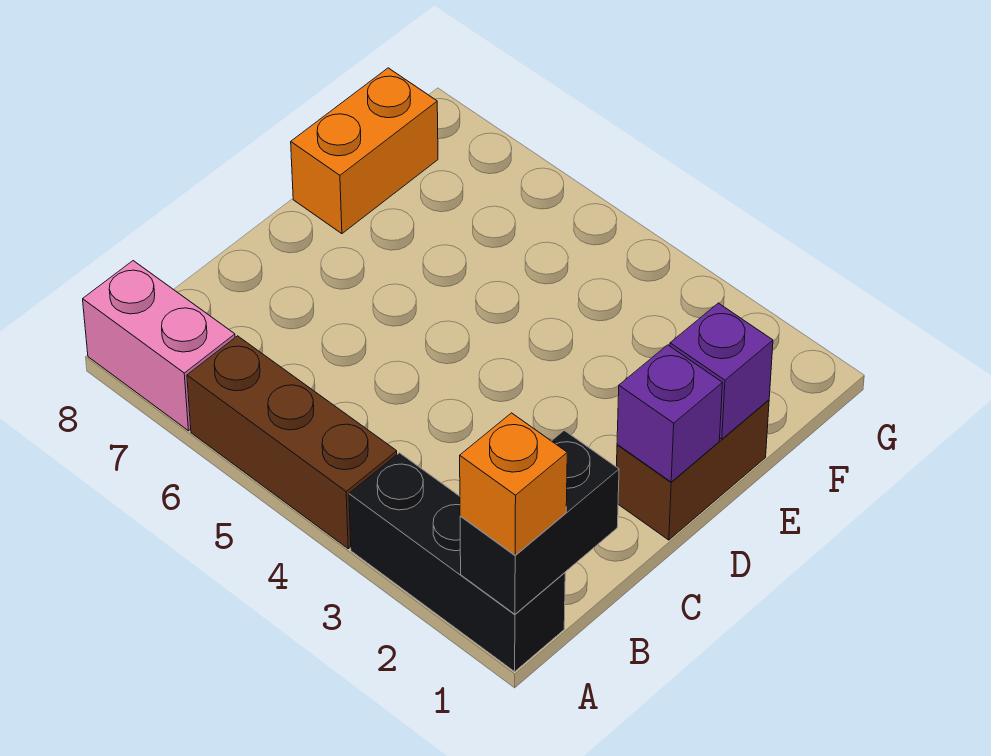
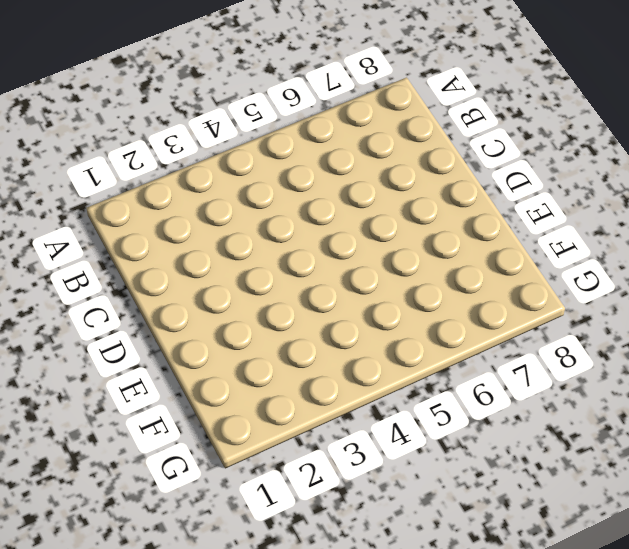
none -> black brick A1:A3 level 1
none -> brown brick A4:A6 level 1

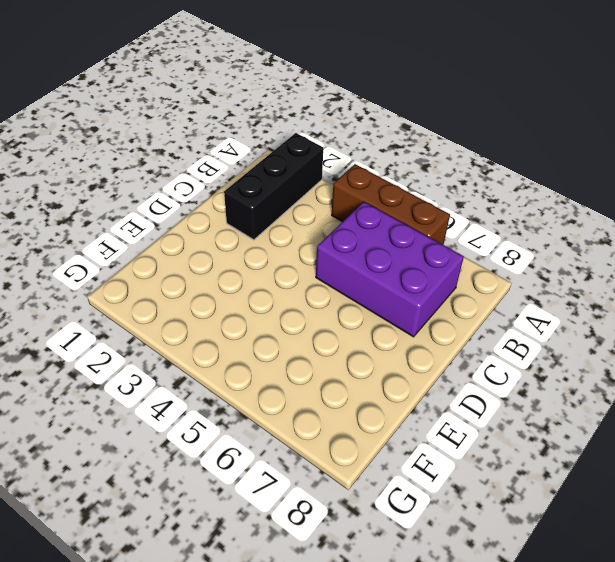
black brick A2:C2 level 1 -> black brick A1:A3 level 1
purple brick B5:C7 level 1 -> none
none -> pink brick A7:A8 level 1
none -> brown brick D1:E1 level 1

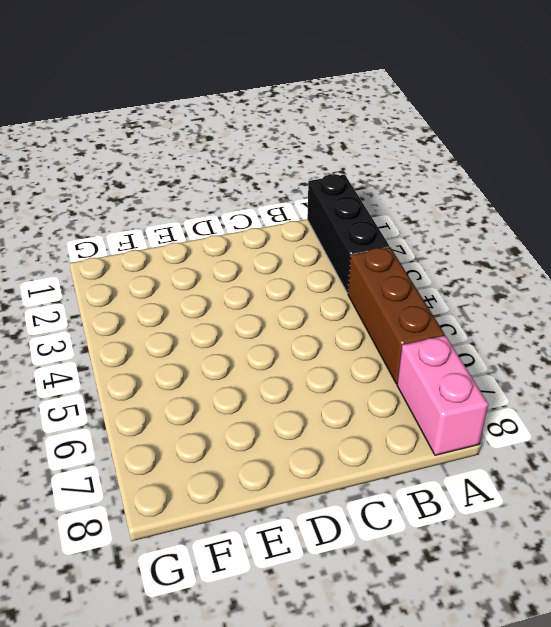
none -> brown brick D1:E1 level 1
none -> orange brick E8:F8 level 1

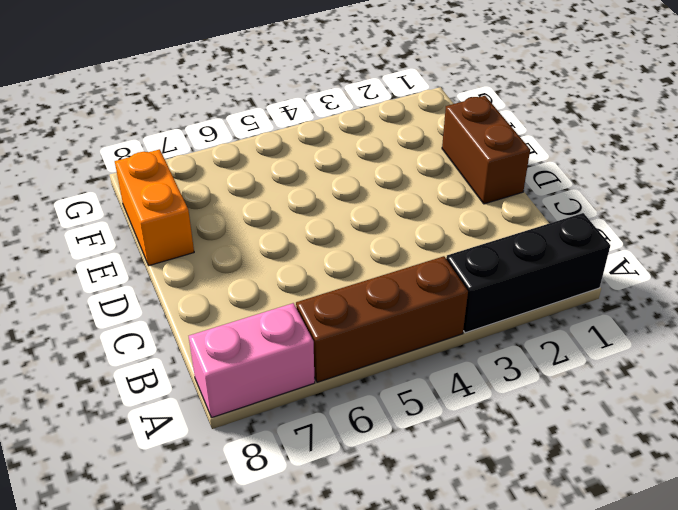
none -> black brick A1:B1 level 2
none -> purple brick D1 level 2

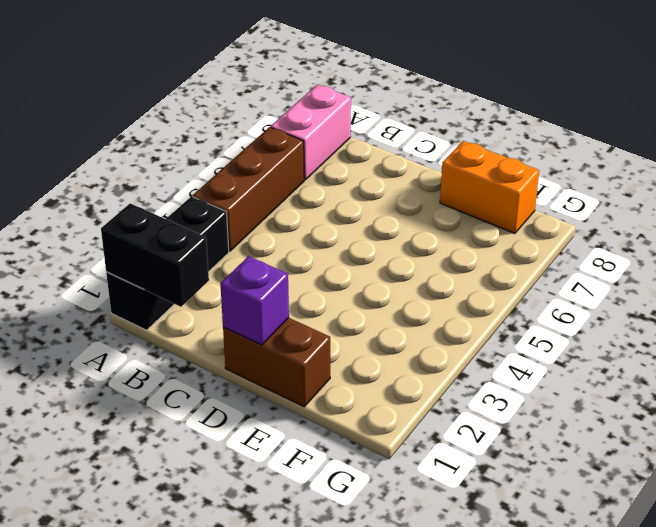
none -> purple brick E1 level 2
none -> orange brick A1 level 3

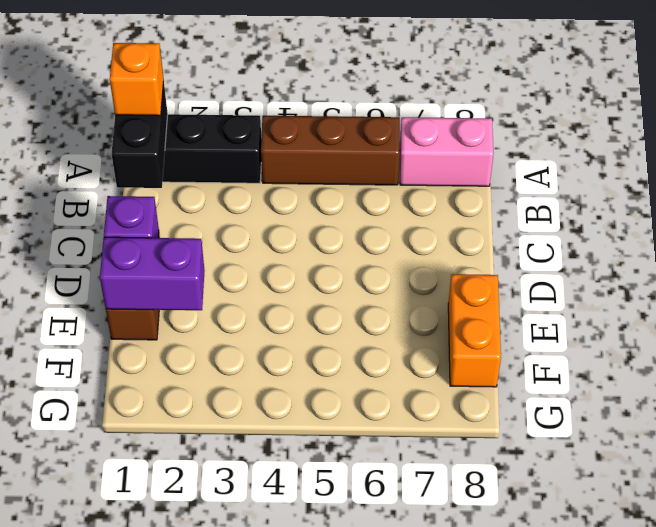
purple brick E1:E2 level 2 -> purple brick E1 level 2

